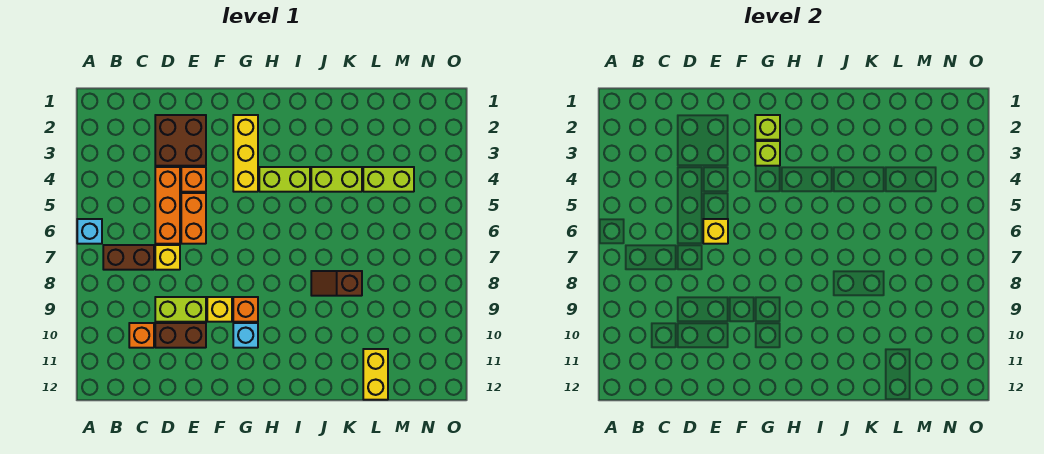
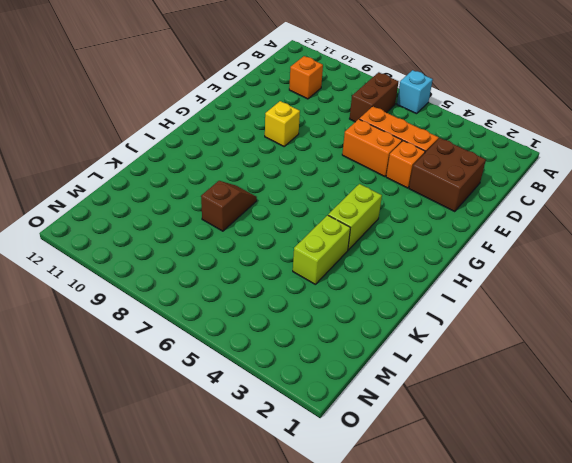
none -> yellow brick D7 level 1
none -> lime brick D9:E9 level 1
none -> brown brick D10:E10 level 1

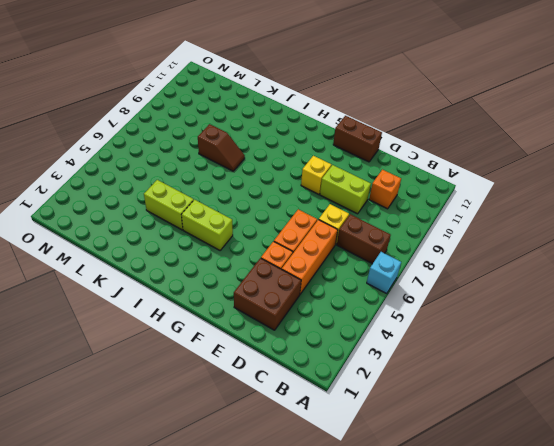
brown brick E12:F12 level 1 -> brown brick D10:E10 level 1
none -> yellow brick G2:G4 level 1
none -> orange brick G9 level 1
none -> cyan brick G10 level 1

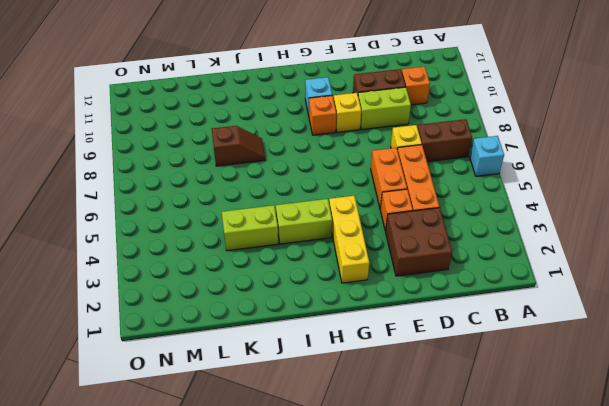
none -> lime brick L4:M4 level 1
none -> yellow brick L11:L12 level 1
none -> yellow brick E6 level 2

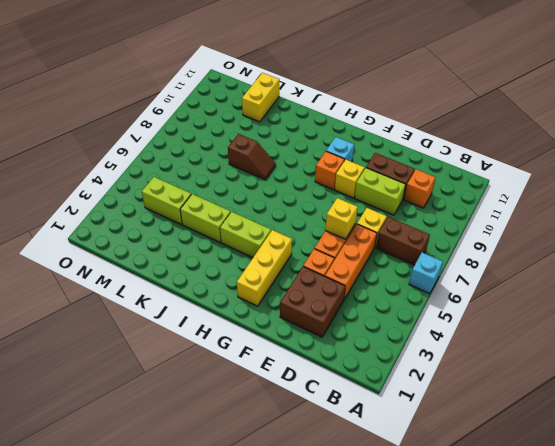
none -> lime brick G2 level 2
none -> lime brick G3 level 2

